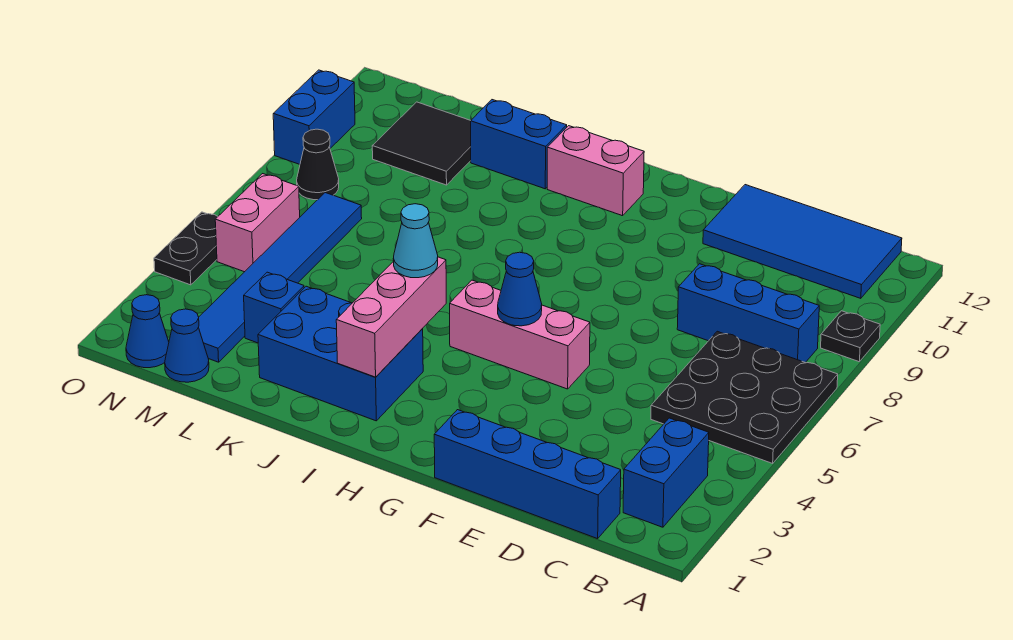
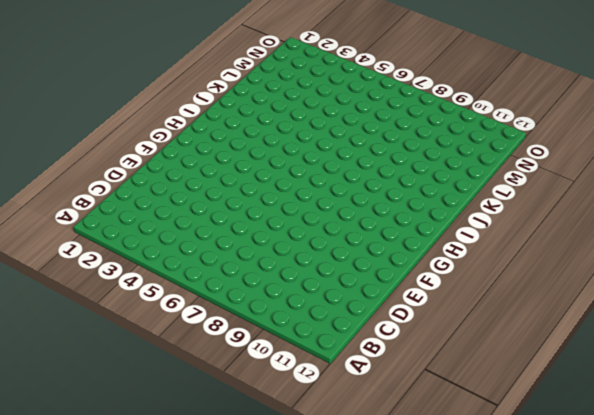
none -> black plate A5:C7 level 1
none -> black plate A9 level 1
none -> blue brick B2:B3 level 1

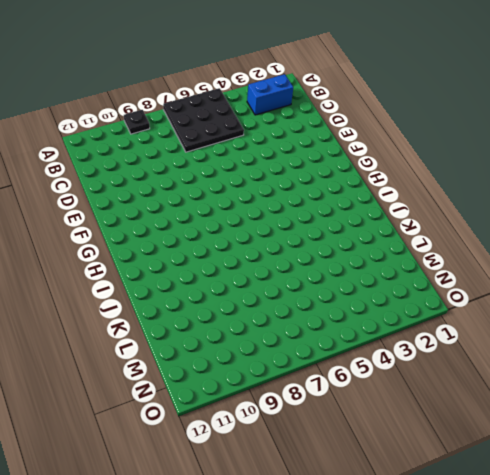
none -> blue brick B8:D8 level 1
none -> blue tile B11:E12 level 1
none -> blue brick C1:F1 level 1

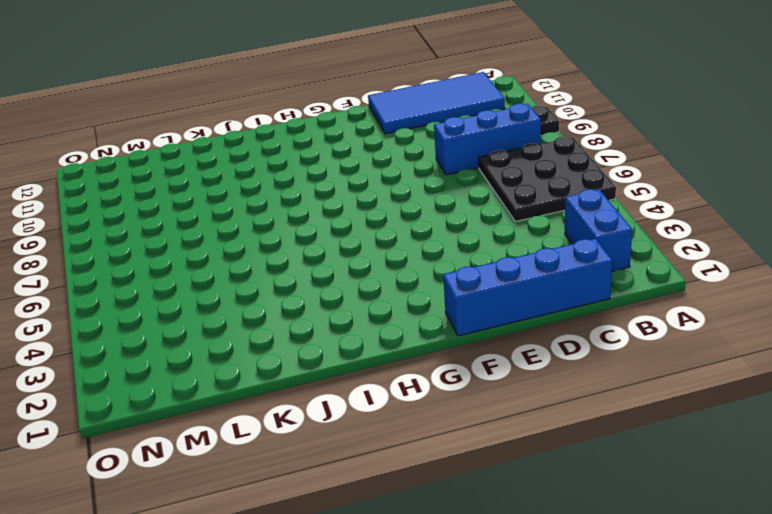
none -> pink brick F5:H5 level 1
none -> pink brick H11:I11 level 1
none -> blue brick I2:K3 level 1

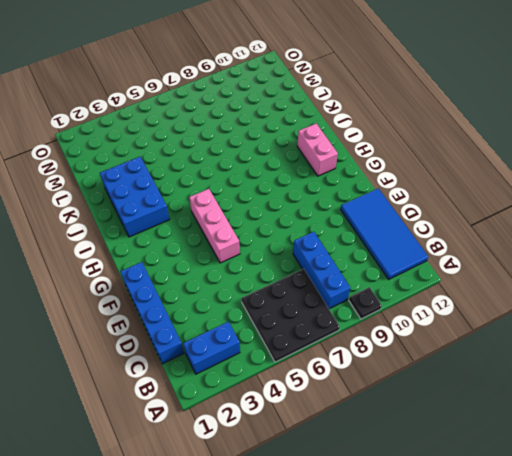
none -> blue brick J11:K11 level 1
none -> blue brick L3 level 1
none -> black tile L10:M11 level 1

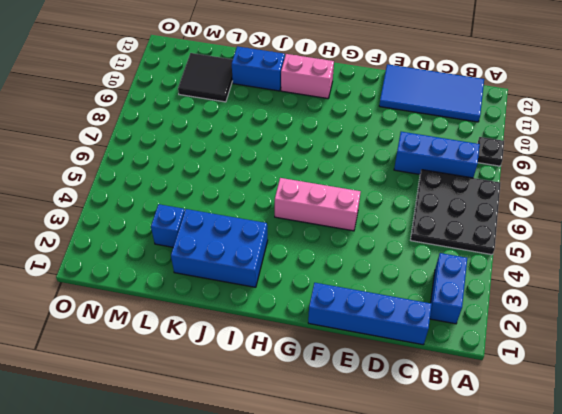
none -> blue cone M1 level 1
none -> blue tile M2:M7 level 1
none -> blue cone N1 level 1

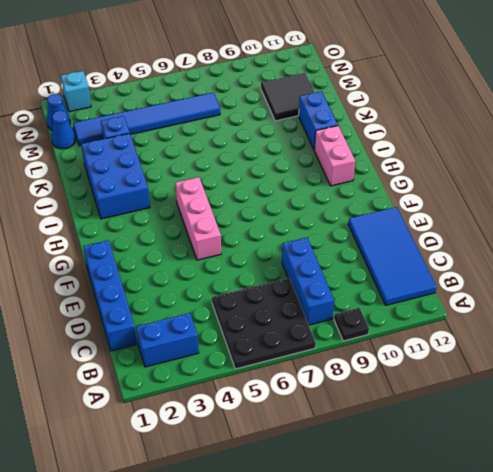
cyan brick O2 level 1 -> none
none -> pink brick N5:N6 level 1
none -> black cone N8 level 1
none -> black plate O4:O5 level 1

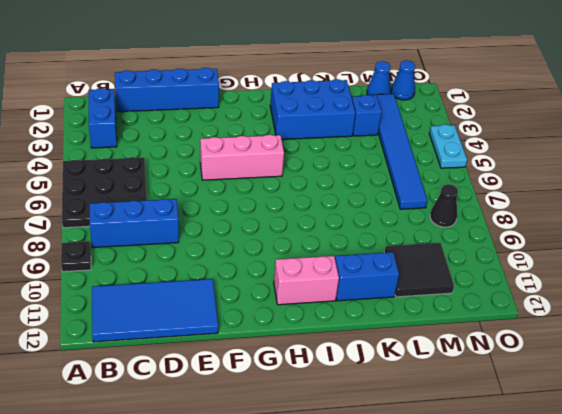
cyan plate O4:O5 level 1 -> black plate O4:O5 level 1
none -> pink brick N5:N6 level 1
none -> blue brick O9:O10 level 1
none -> blue cone G5 level 2

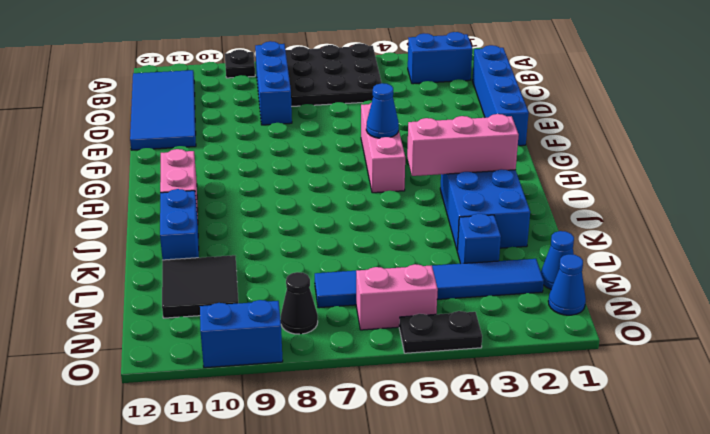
none -> cyan cone I4 level 3

